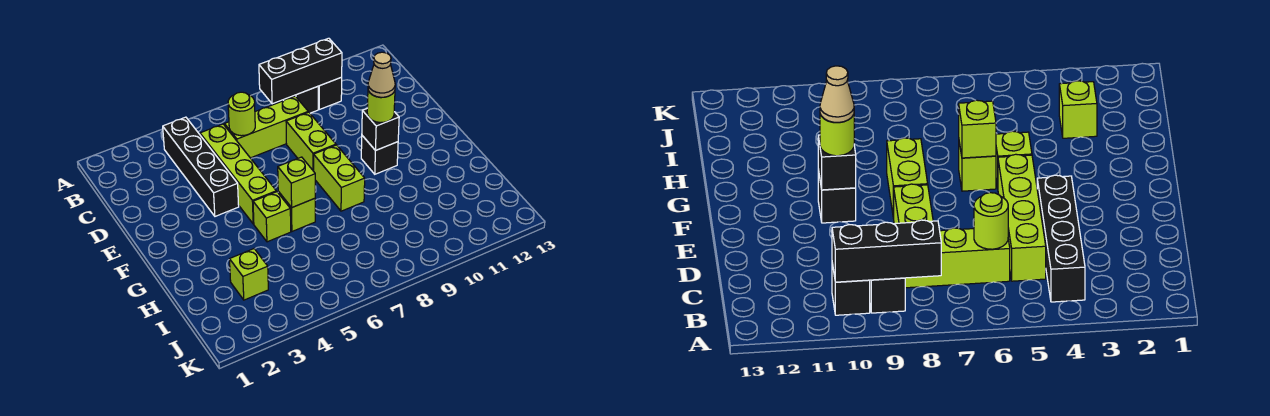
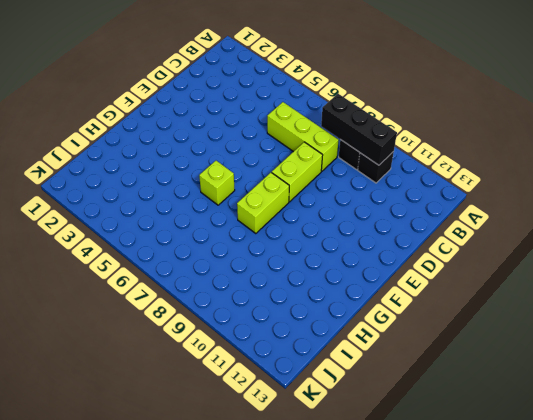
none -> black brick B4:E4 level 1
none -> lime brick C5:F5 level 1
none -> black brick F10 level 1

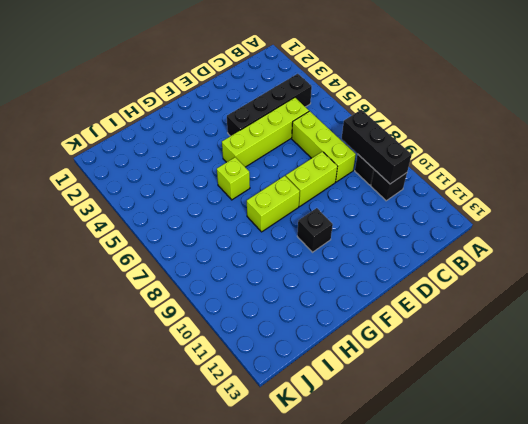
none -> lime brick G5 level 1
none -> lime brick I3 level 1
none -> lime round brick C6 level 2

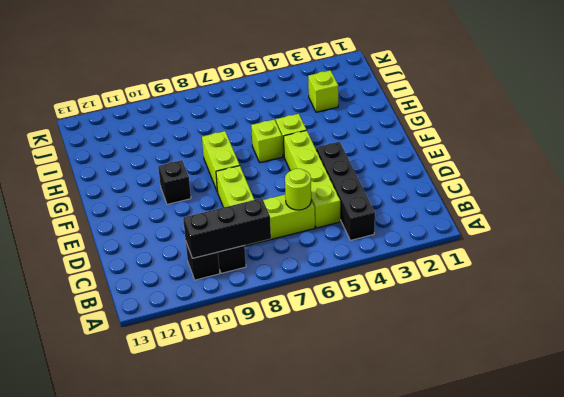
none -> black brick F10 level 2
none -> lime brick G6 level 2
none -> lime round brick F10 level 3

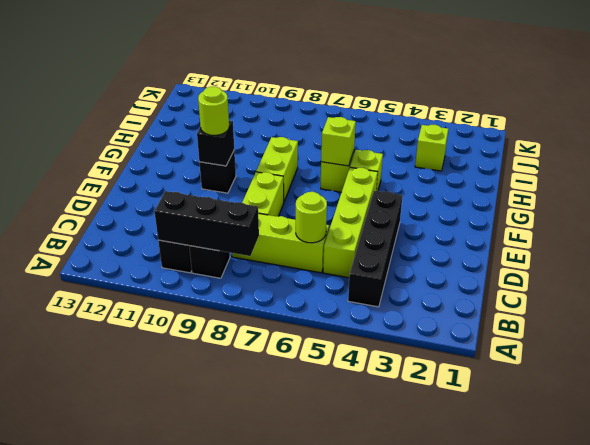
none -> tan cone F10 level 4

